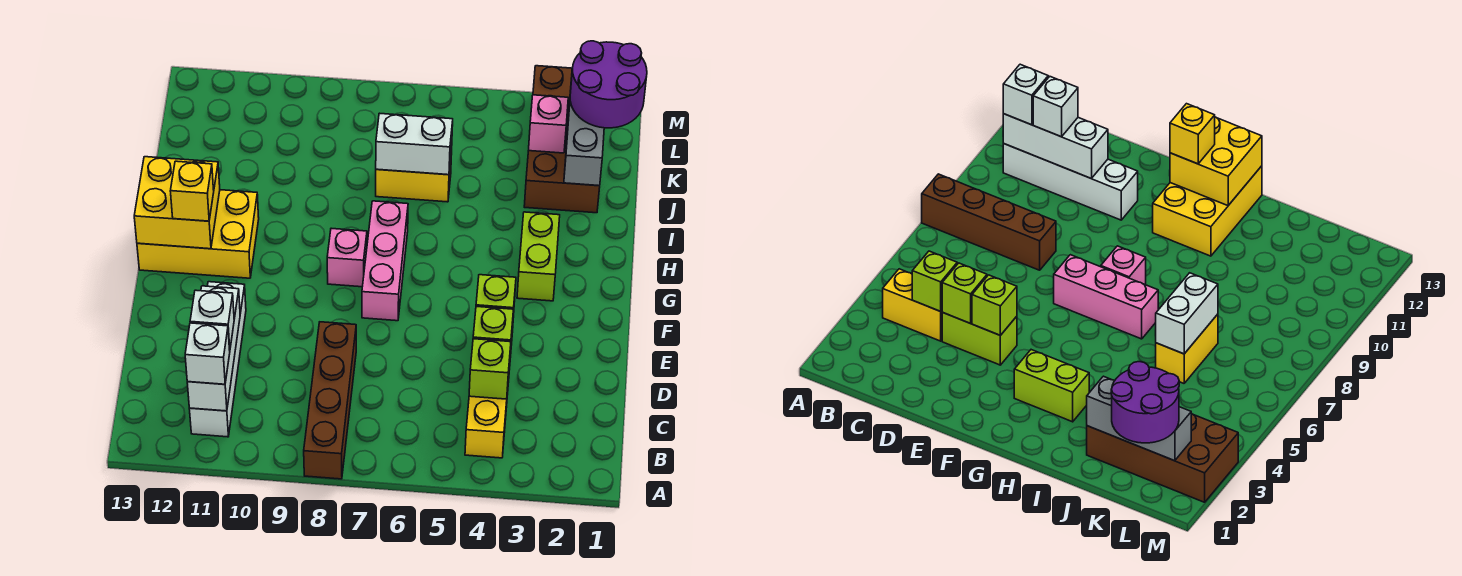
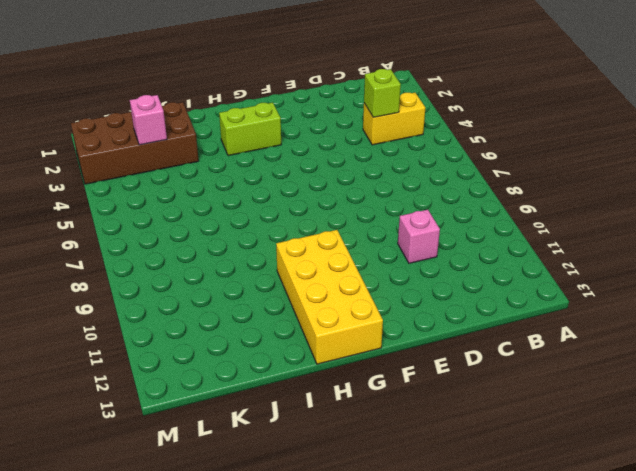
pink brick D10 level 1 -> pink brick G8 level 1
yellow brick G10:H13 level 1 -> yellow brick G11:H13 level 1
none -> brown brick A8:D8 level 1
none -> white brick B11:E11 level 1
none -> lime brick D4:E4 level 1

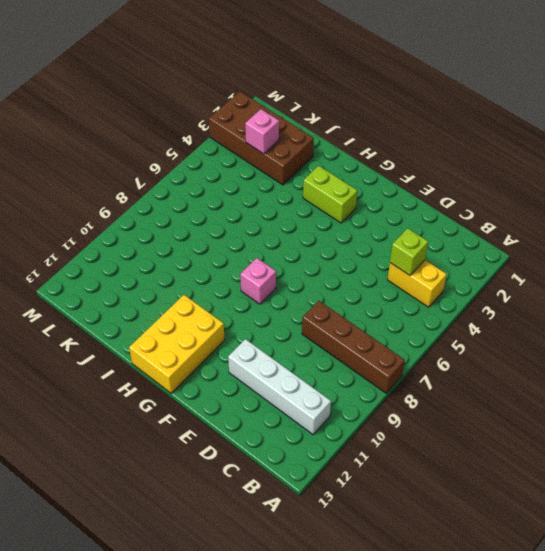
none -> lime brick D4:E4 level 1
none -> pink brick F7:H7 level 1
none -> yellow brick J6:J7 level 1

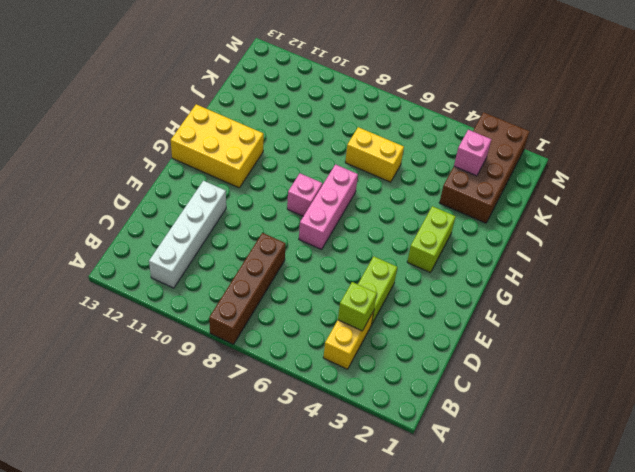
none -> white brick B11:D11 level 2
none -> lime brick D4 level 2
none -> lime brick E4 level 2

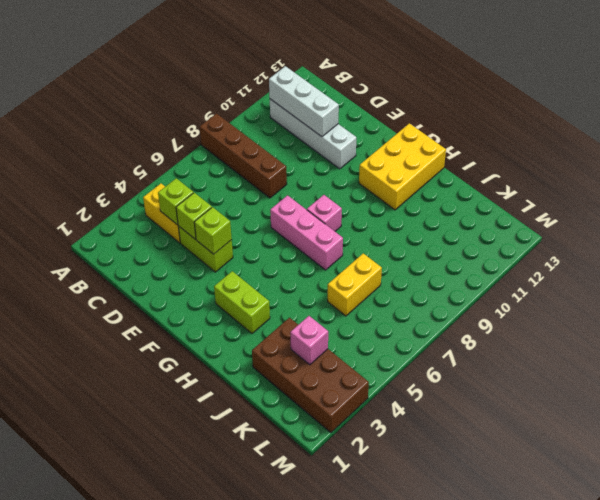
none -> yellow brick G12:H13 level 2
none -> grey brick J2:L2 level 2
none -> white brick J6:J7 level 2

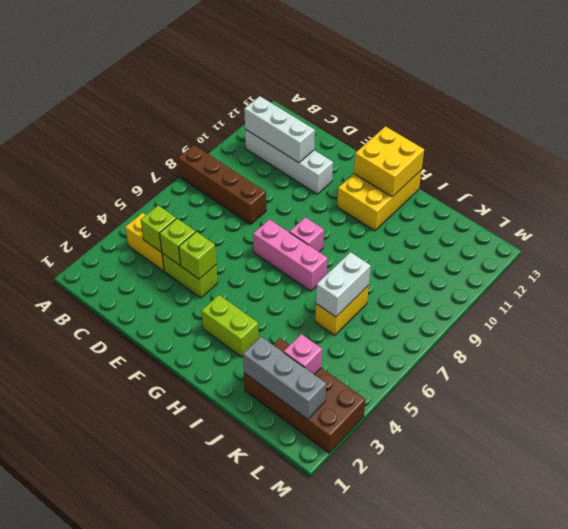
none -> white brick B11 level 3
none -> white brick C11 level 3
none -> yellow brick G12 level 3

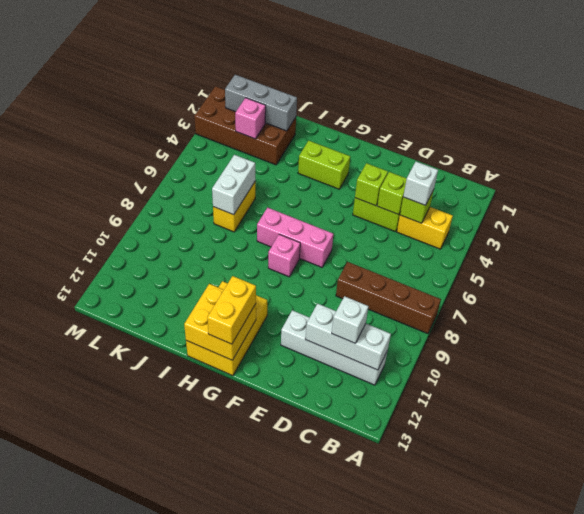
white brick C4 level 3 -> white brick B11 level 3
yellow brick G12:G13 level 3 -> yellow brick G12 level 3
none -> purple round brick K1:L2 level 3

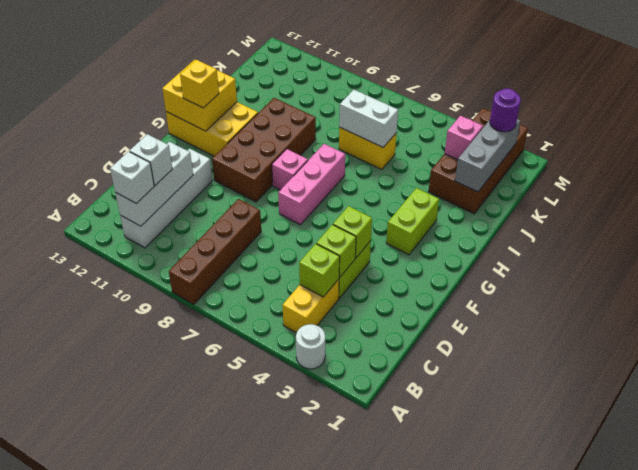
white round brick A3 level 1 -> none
brown brick F9:I10 level 1 -> none
purple round brick L2 level 3 -> purple round brick K1:L2 level 3

